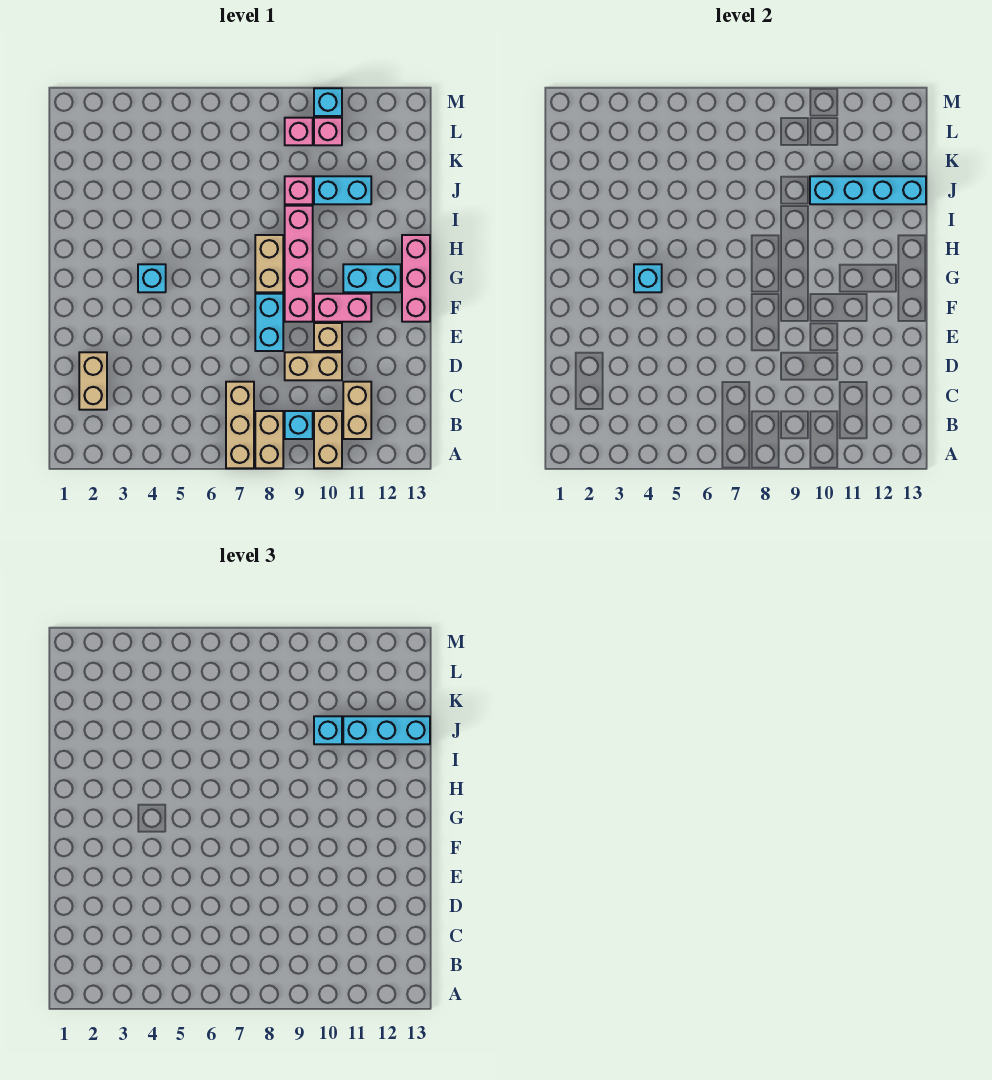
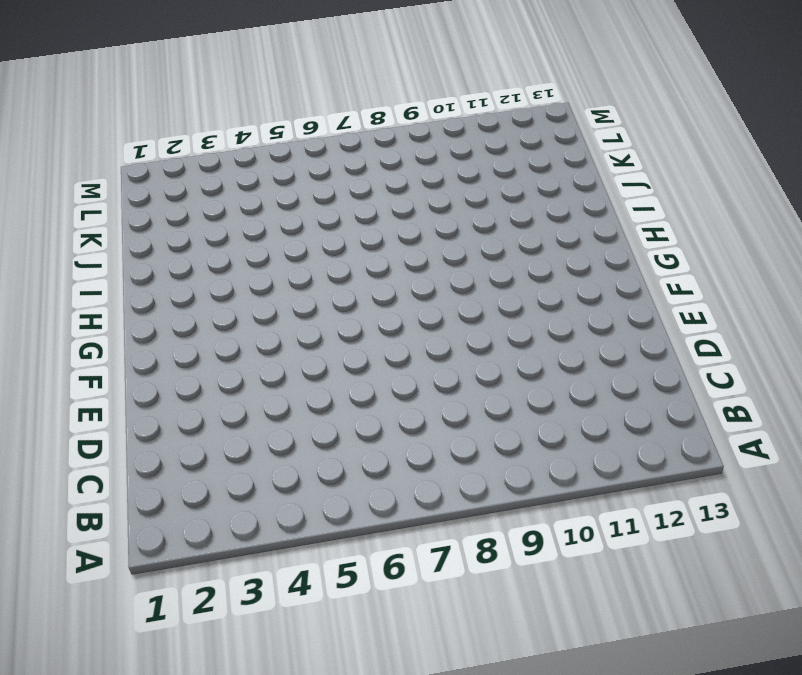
none -> tan brick A7:C7 level 1
none -> tan brick A8:B8 level 1
none -> tan brick A10:B10 level 1

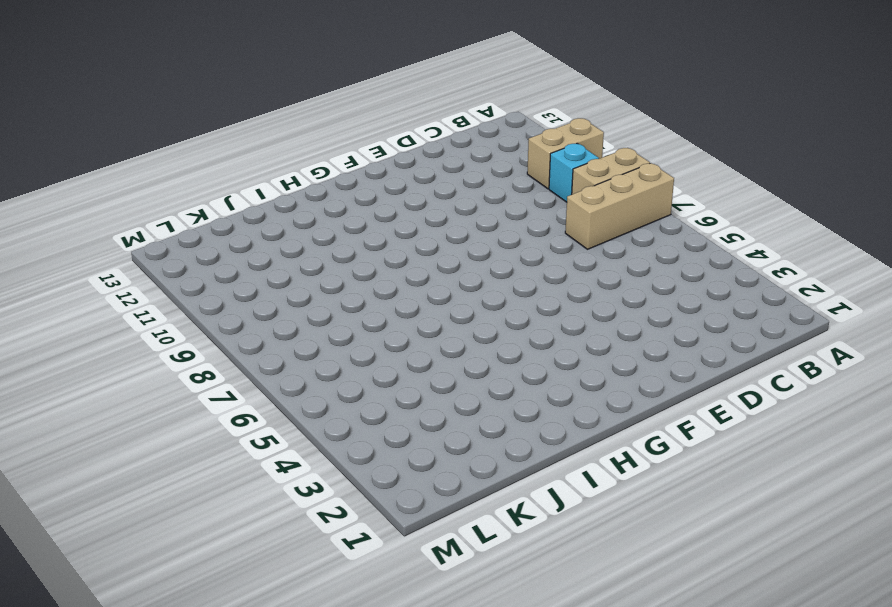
none -> tan brick B11:C11 level 1
none -> tan brick C2:D2 level 1
none -> tan brick D9:D10 level 1

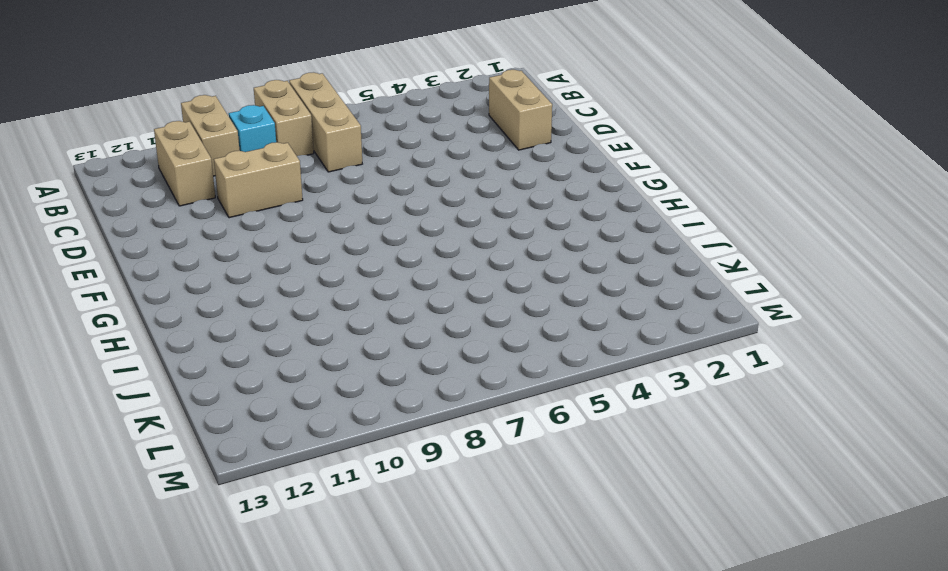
none -> cyan brick E8:F8 level 1
none -> tan brick E10 level 1
none -> pink brick F9:I9 level 1

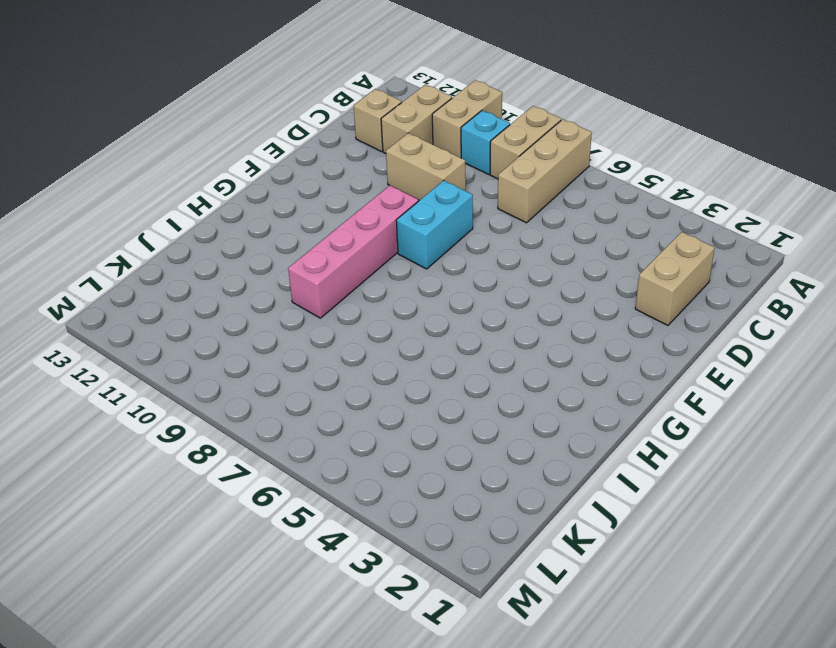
tan brick C12 level 1 -> tan brick E10 level 1
none -> pink brick F10:F11 level 1
none -> pink brick F13:H13 level 1
none -> cyan brick G4 level 1

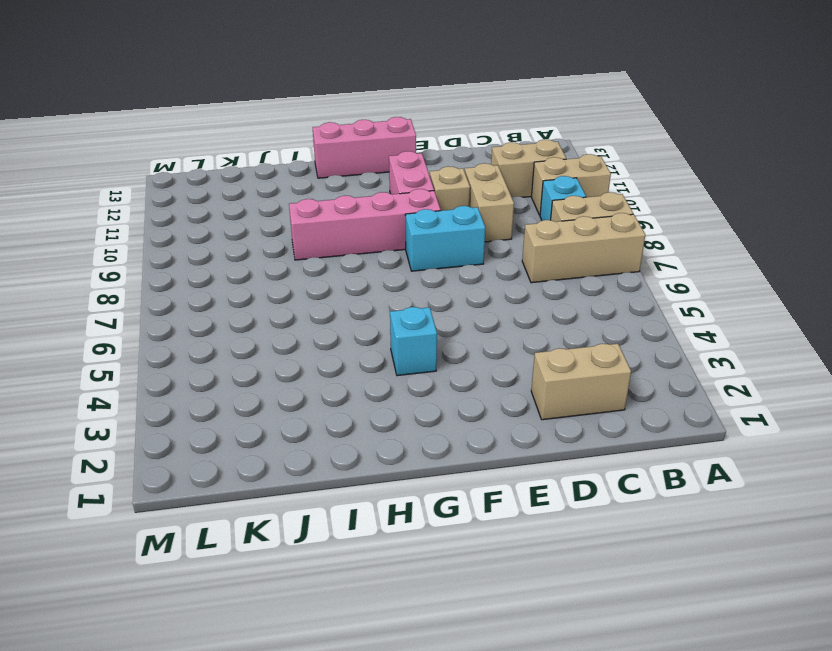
none -> tan brick G8:H8 level 1
none -> cyan brick G11:G12 level 1
none -> pink brick J9 level 1

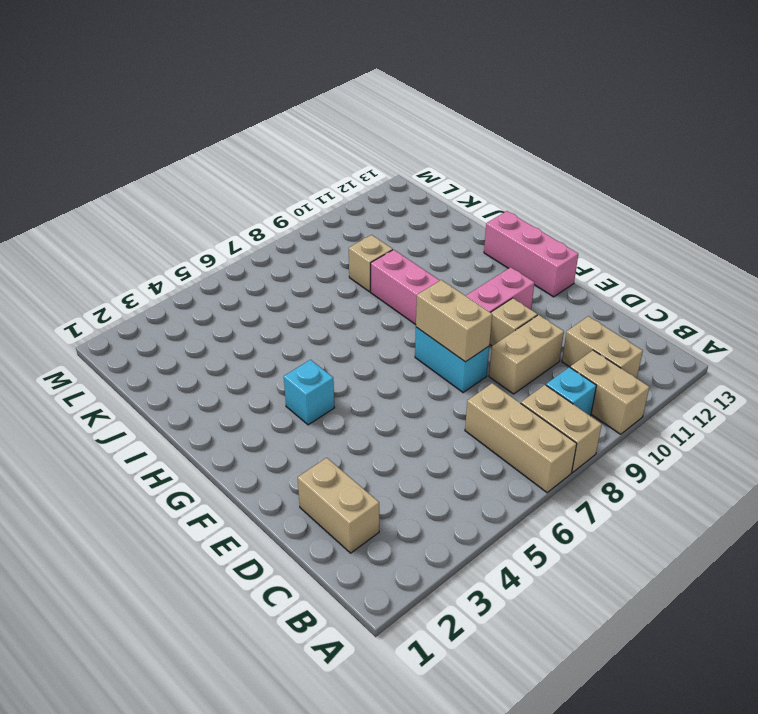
tan brick E8:F8 level 2 -> tan brick G8:H8 level 1
tan brick J9 level 1 -> pink brick J9 level 1
none -> cyan brick G11:G12 level 1
none -> cyan brick J10:J11 level 1
none -> pink brick L9 level 1

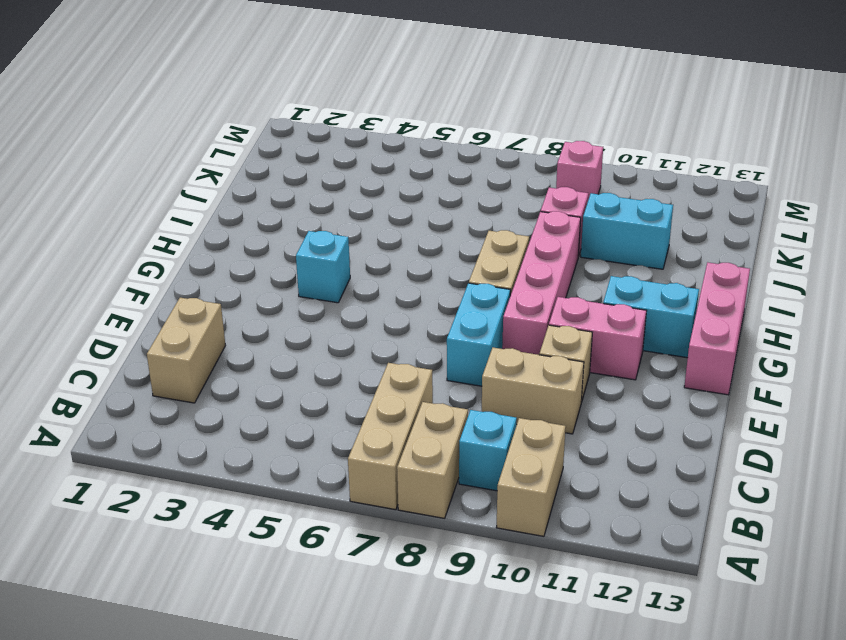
none -> tan brick B11:C11 level 1
none -> pink brick L10 level 1
none -> cyan brick M10 level 1

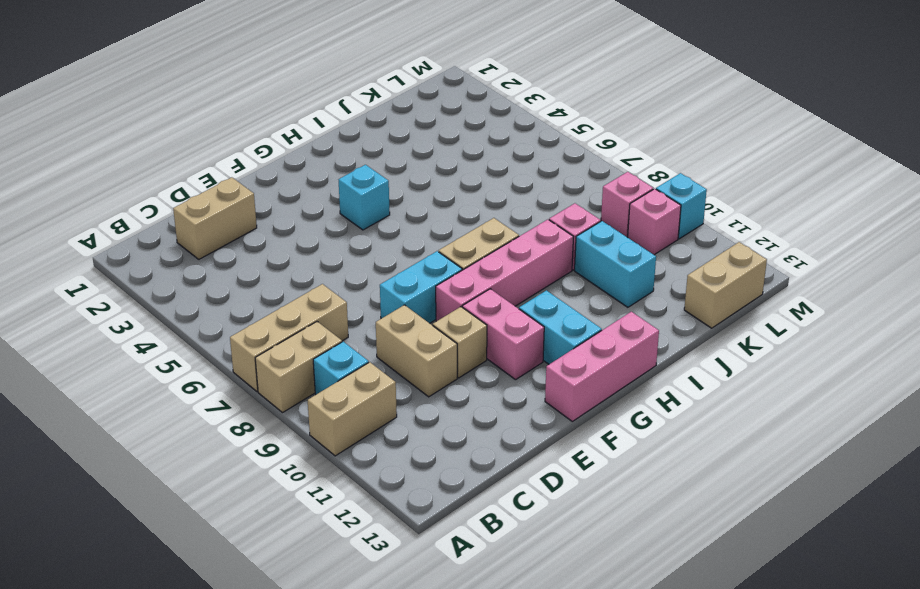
tan brick K13:L13 level 1 -> tan brick B11:C11 level 1
none -> cyan brick G4 level 2
none -> cyan brick J10:J13 level 2
none -> cyan brick J10 level 3

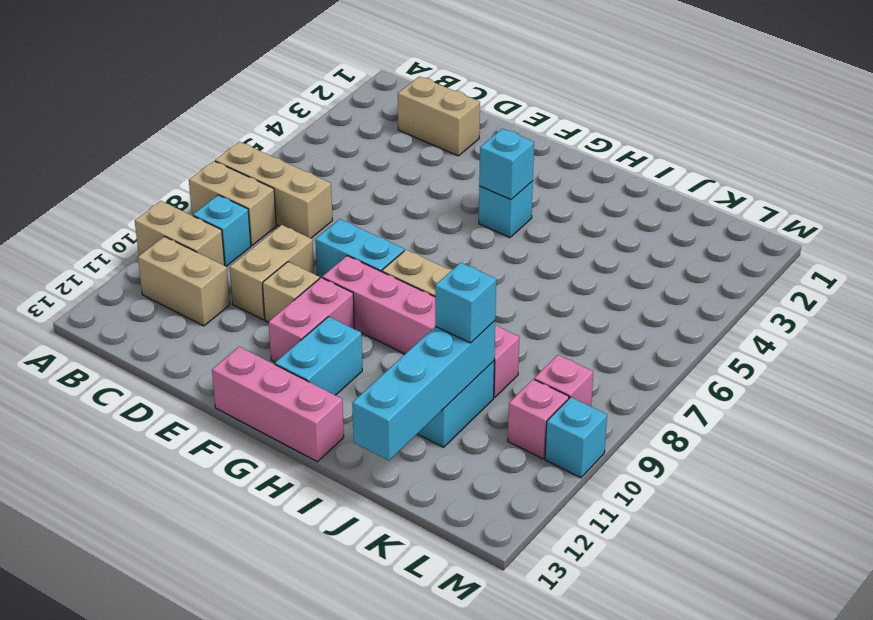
none -> cyan brick J11:J13 level 3

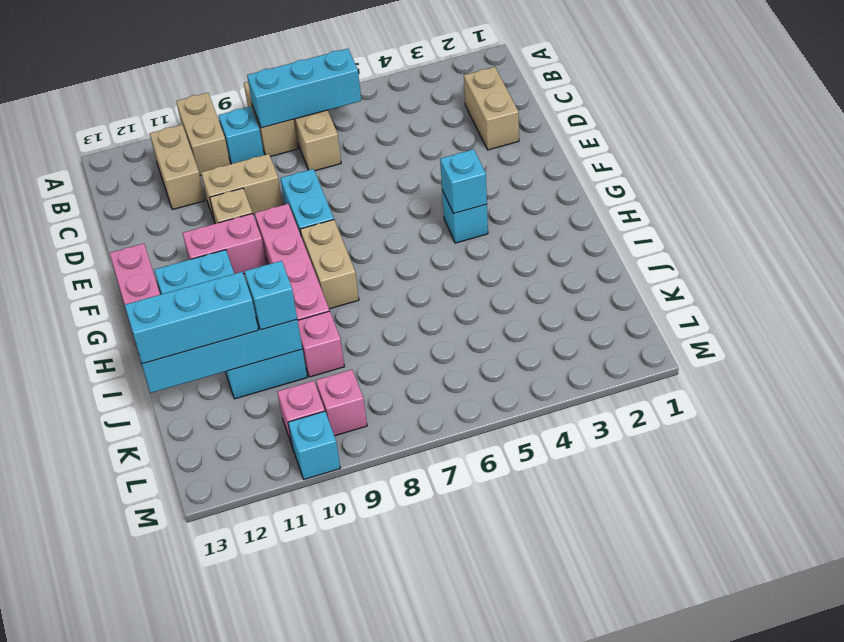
cyan brick B6:B8 level 2 -> none

